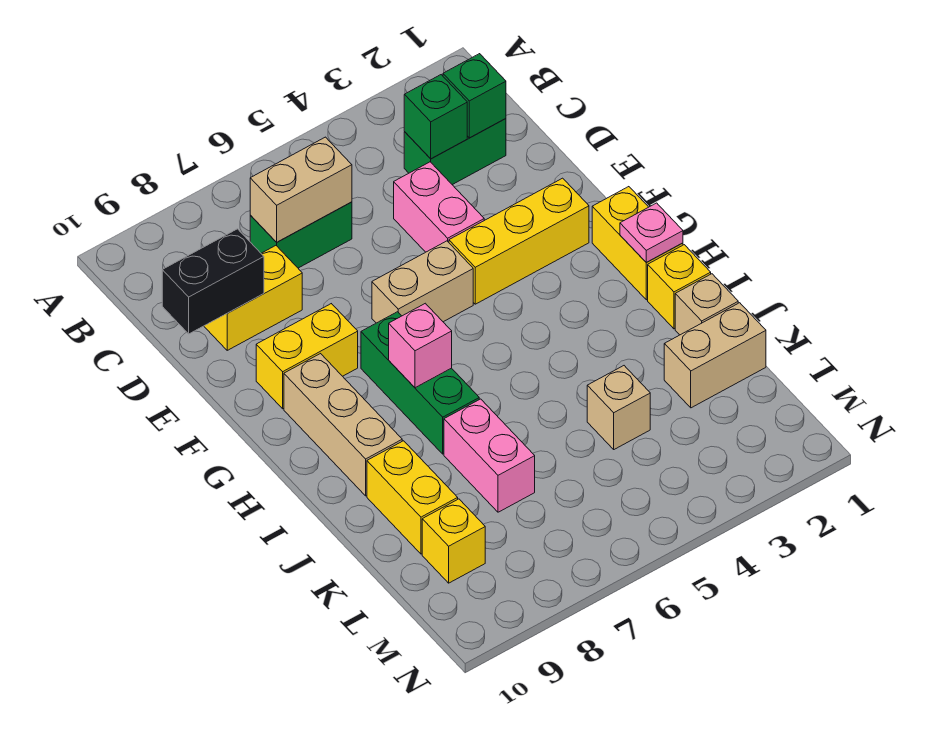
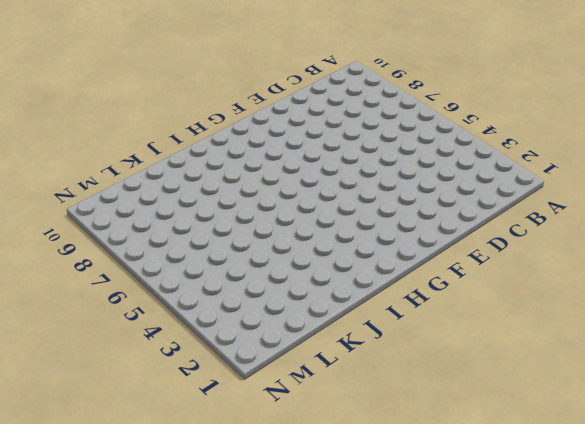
none -> green brick C2:C3 level 1
none -> green brick C6:C7 level 1
none -> pink brick D4:E4 level 1

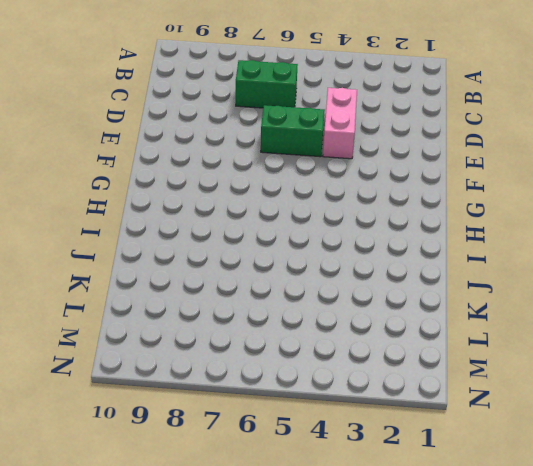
green brick E5:E6 level 1 -> green brick C2:C3 level 1
none -> yellow brick D8:D9 level 1
none -> yellow brick F2:F4 level 1
none -> tan brick F5:F6 level 1

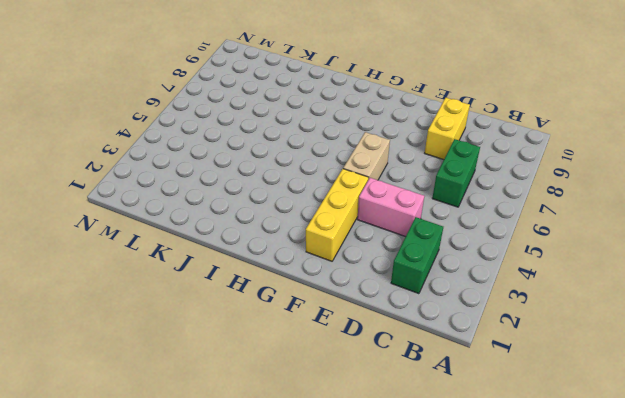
none -> yellow brick F8:F9 level 1
none -> yellow brick G1:H1 level 1
none -> green brick G7:I7 level 1

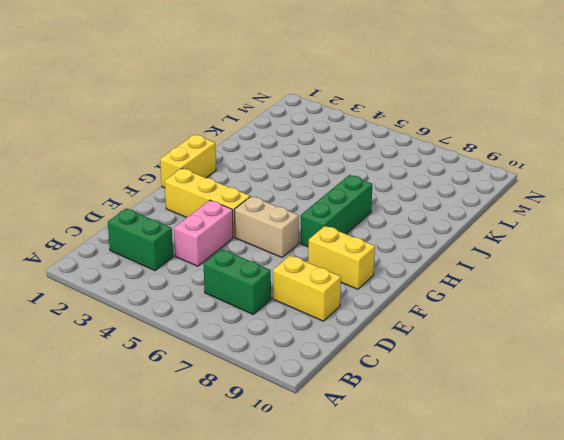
none -> tan brick G9:I9 level 1
none -> yellow brick I1 level 1
none -> tan brick J1 level 1

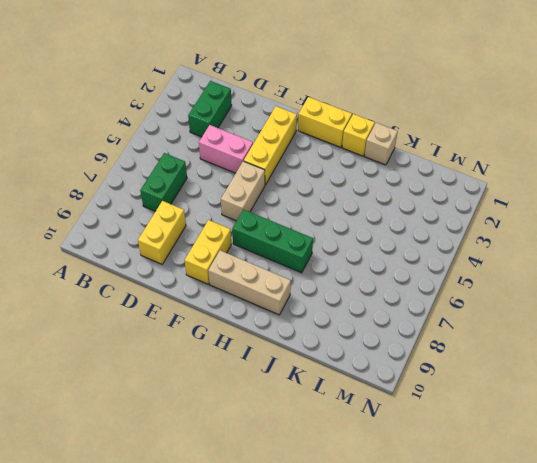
none -> pink brick J7:K7 level 1
none -> yellow brick J9:K9 level 1
none -> tan brick K1:K2 level 1

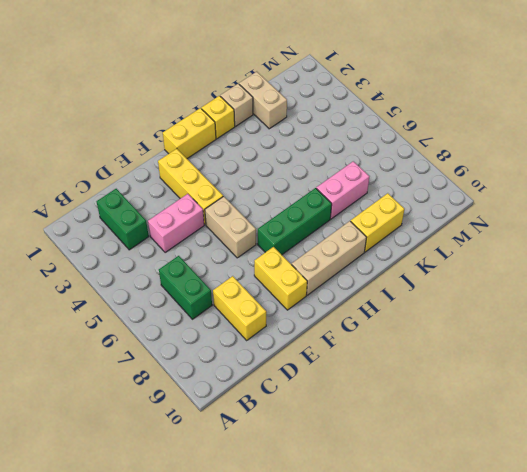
none -> tan brick K4 level 1
none -> yellow brick L9 level 1
none -> green brick C2 level 2

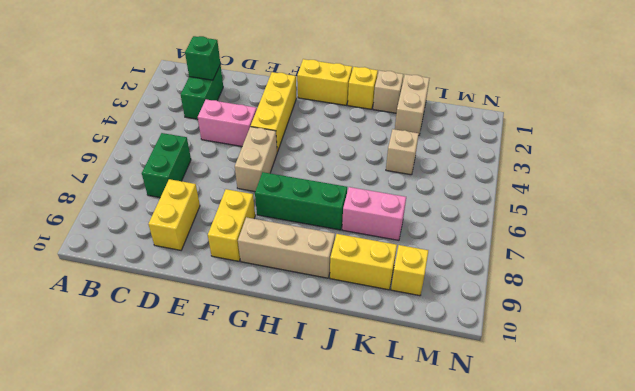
none -> green brick C3 level 2
none -> tan brick C6:C7 level 2
none -> black brick D9:D10 level 2

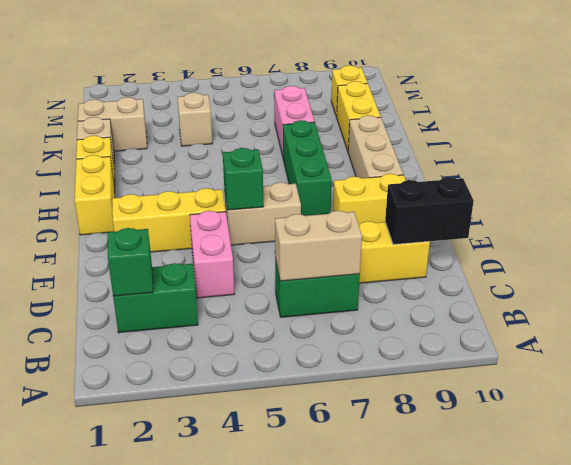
green brick F5 level 2 -> green brick C3 level 2
none -> pink plate H1 level 2
none -> pink brick H7 level 2

